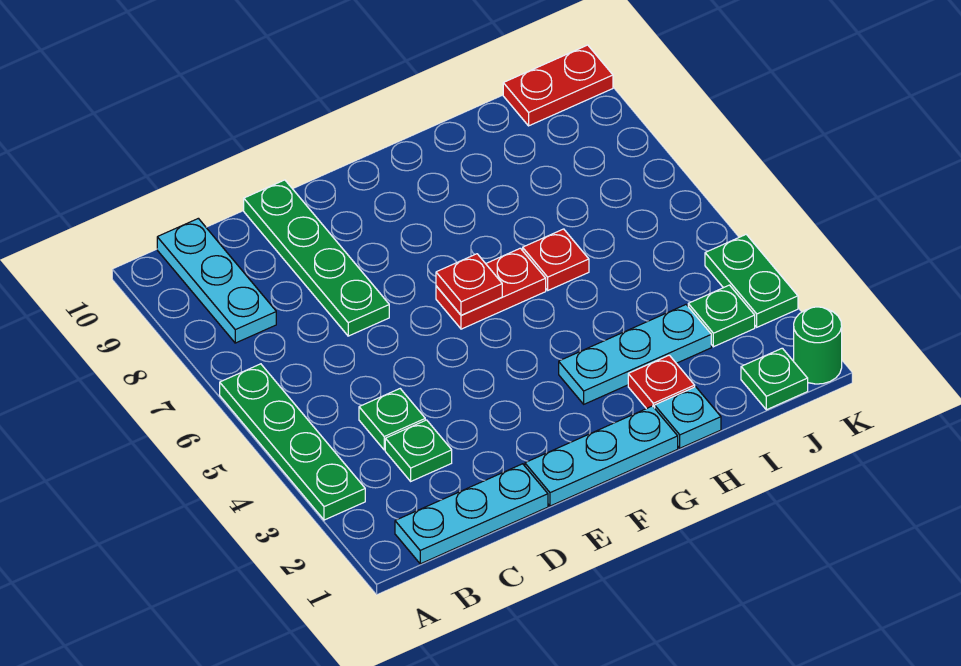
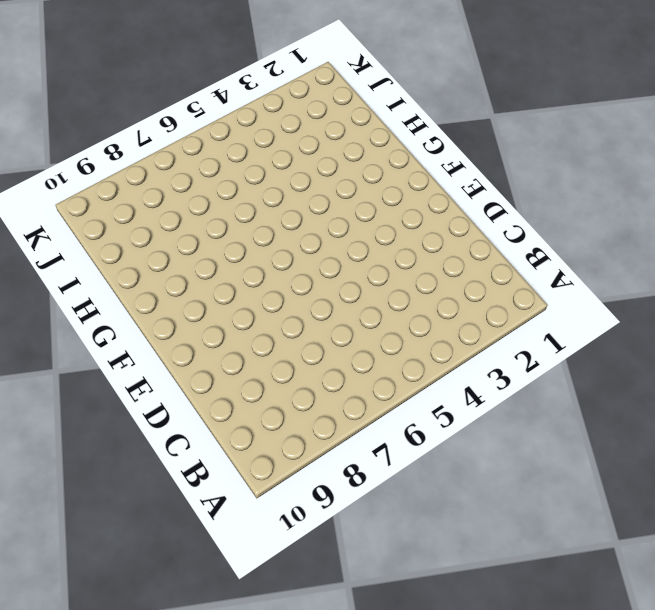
none -> green plate A3:A6 level 1
none -> cyan plate B1:D1 level 1
none -> cyan plate B8:B10 level 1

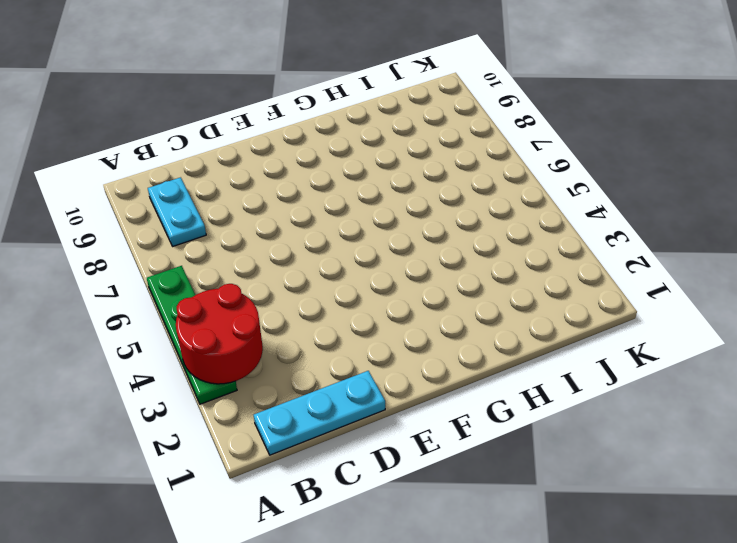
red round brick A3:B4 level 2 -> none
cyan plate B8:B9 level 1 -> cyan plate B8:B10 level 1
none -> green plate C3 level 1
none -> green plate C4 level 1
none -> green plate D7:D10 level 1

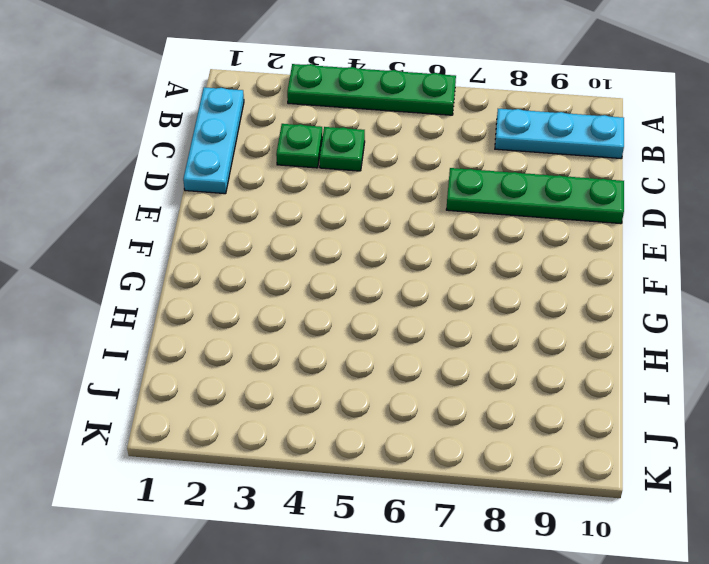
none -> cyan plate E1:G1 level 1
none -> red plate F6:G6 level 1
none -> cyan plate G3:I3 level 1

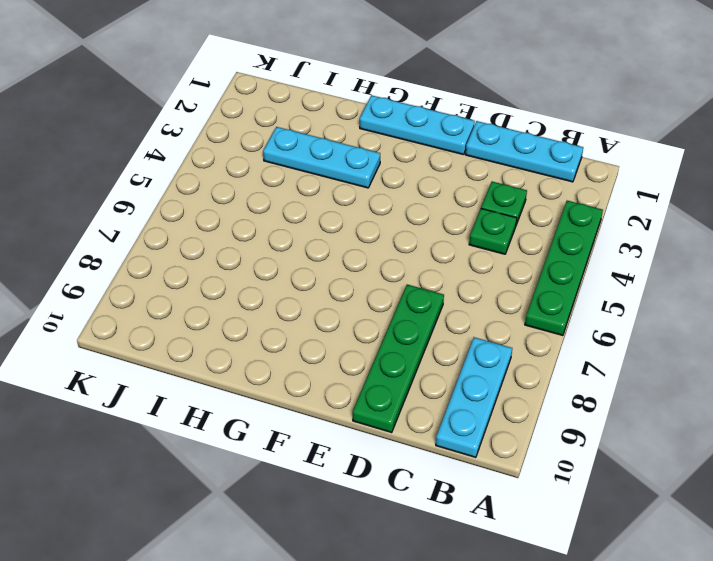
none -> red plate F6:G6 level 1
none -> cyan plate H1 level 1
none -> red plate H2 level 1

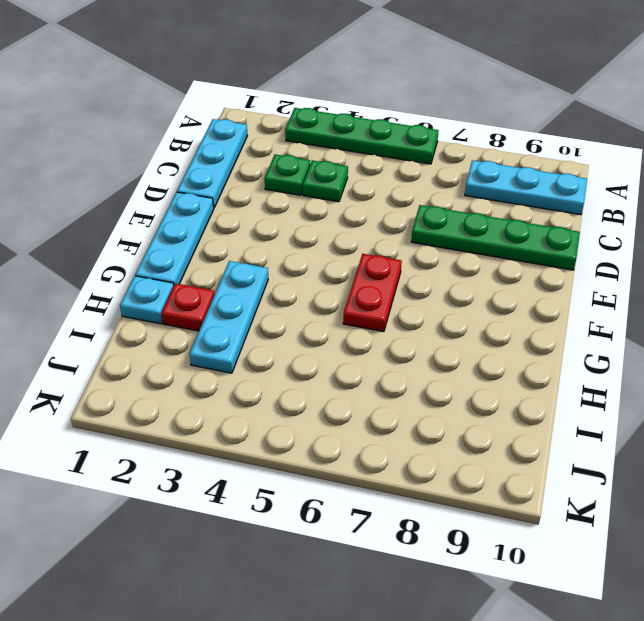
none -> red plate H6 level 1
none -> green plate J1 level 1
none -> green plate J3 level 1

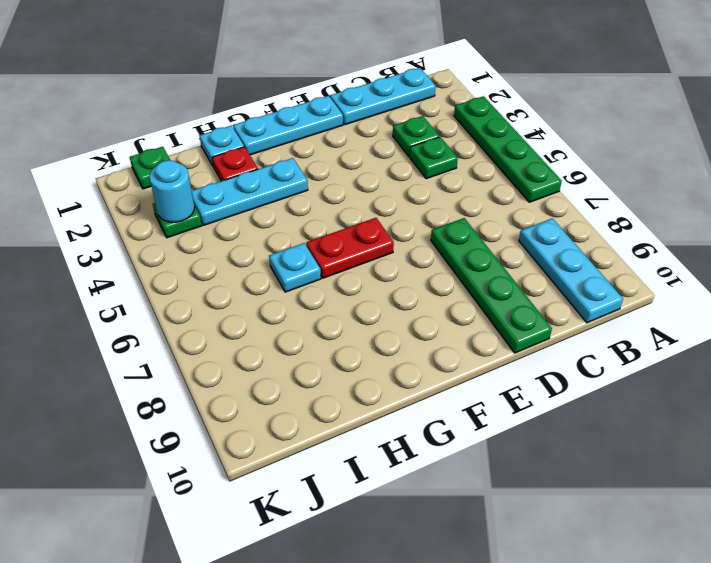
cyan plate H6 level 1 -> red plate H6 level 1
cyan round brick J3 level 2 -> none
none -> red plate J10:K10 level 1
none -> green round brick K1 level 1
none -> green plate K3:K4 level 1

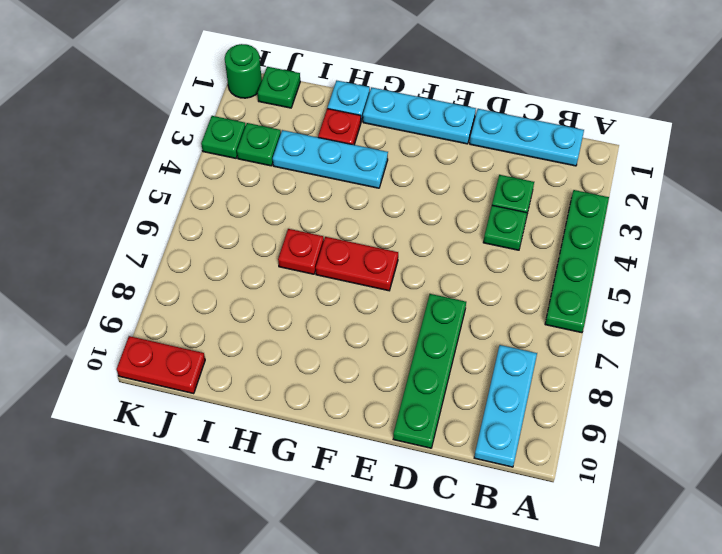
green plate K3 level 1 -> green plate K3:K4 level 1
none -> red plate F6 level 2

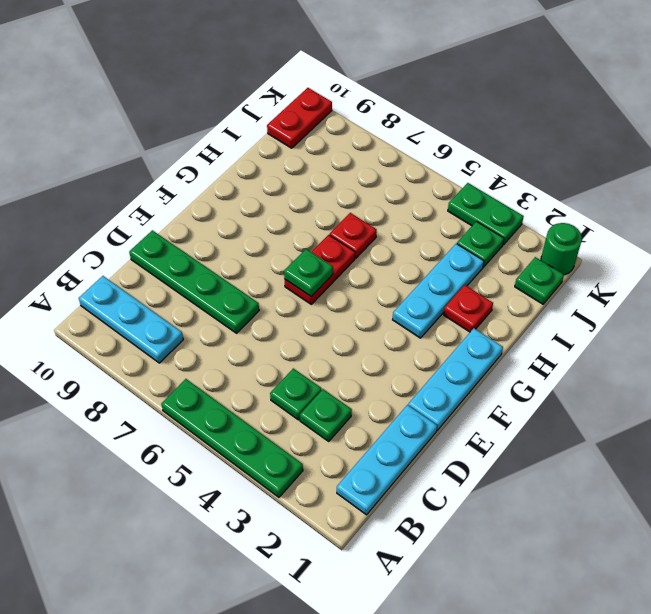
green plate F6 level 2 -> red plate F6 level 2
none -> cyan plate H1 level 1

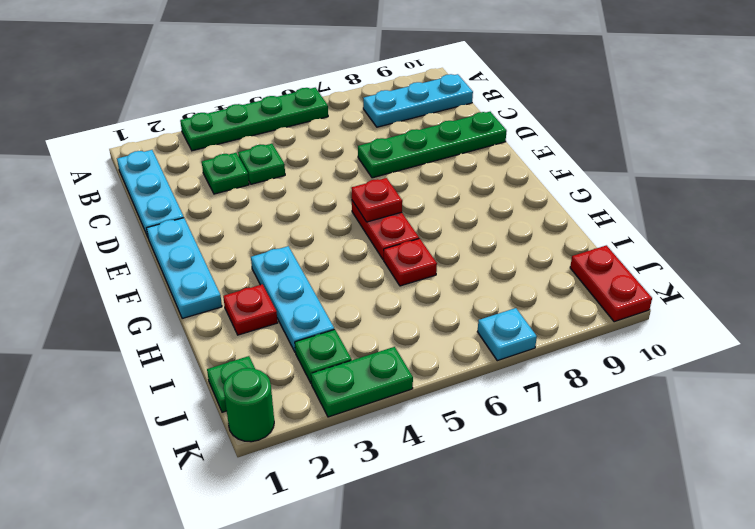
cyan plate K7 level 1 -> cyan plate H1 level 1

